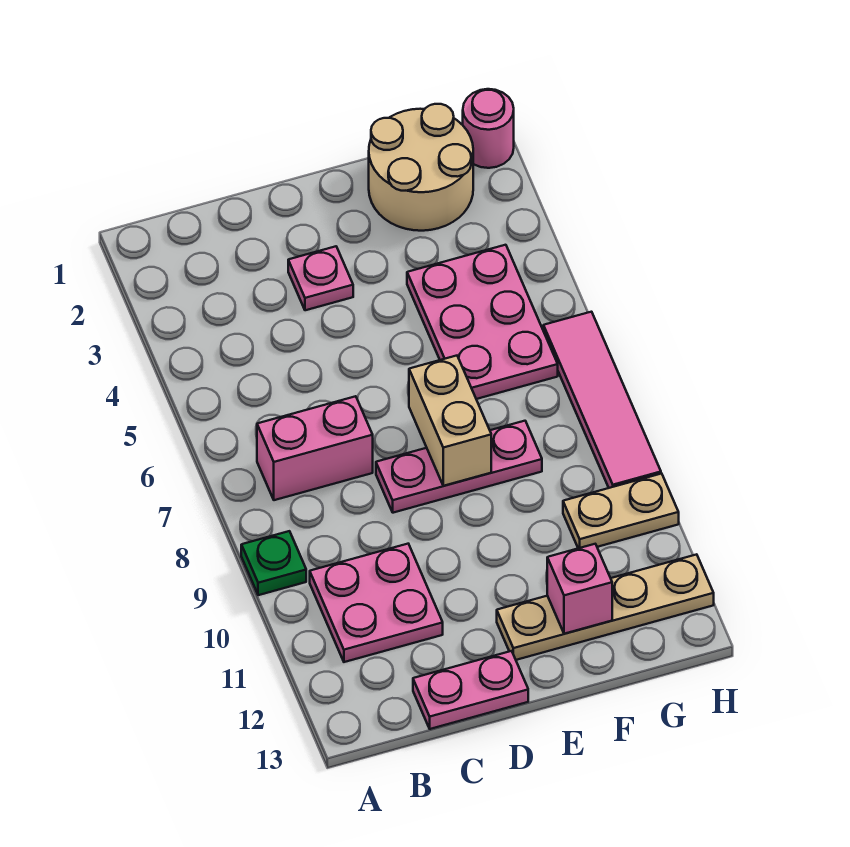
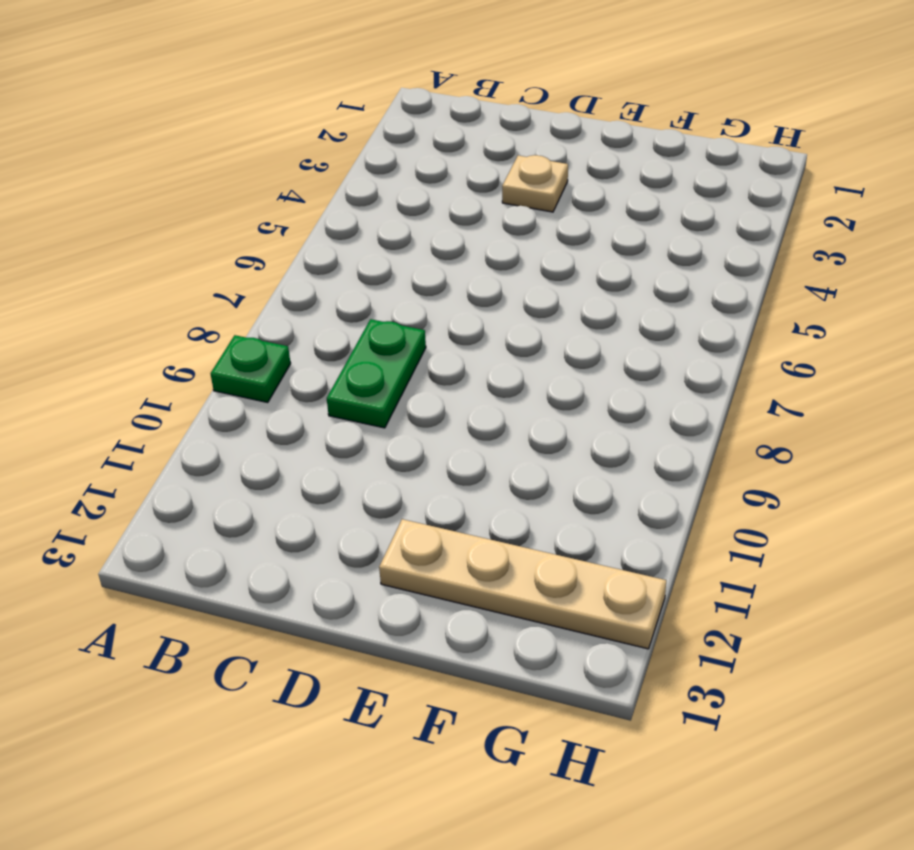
green plate C8:C9 level 1 -> none
tan plate D3 level 1 -> pink plate D3 level 1
none -> pink brick B7:C7 level 1
none -> pink plate B10:C11 level 1
none -> pink plate C13:D13 level 1

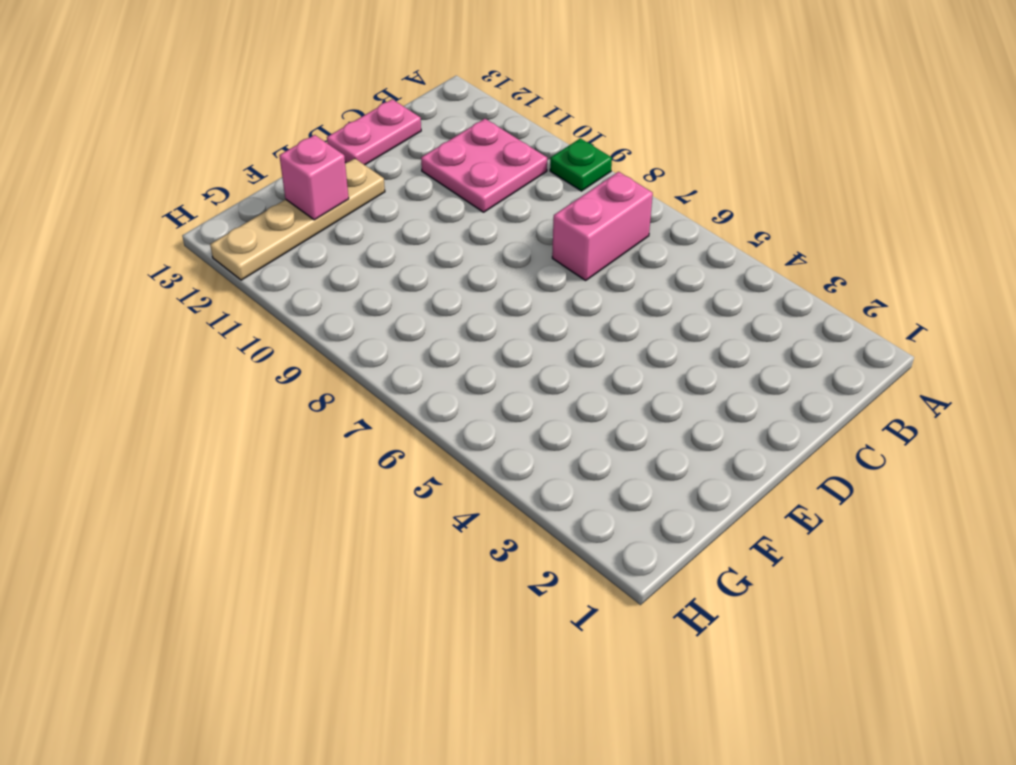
none -> pink plate D3 level 1
none -> pink plate D8:F8 level 1
none -> tan round brick F1:G2 level 1

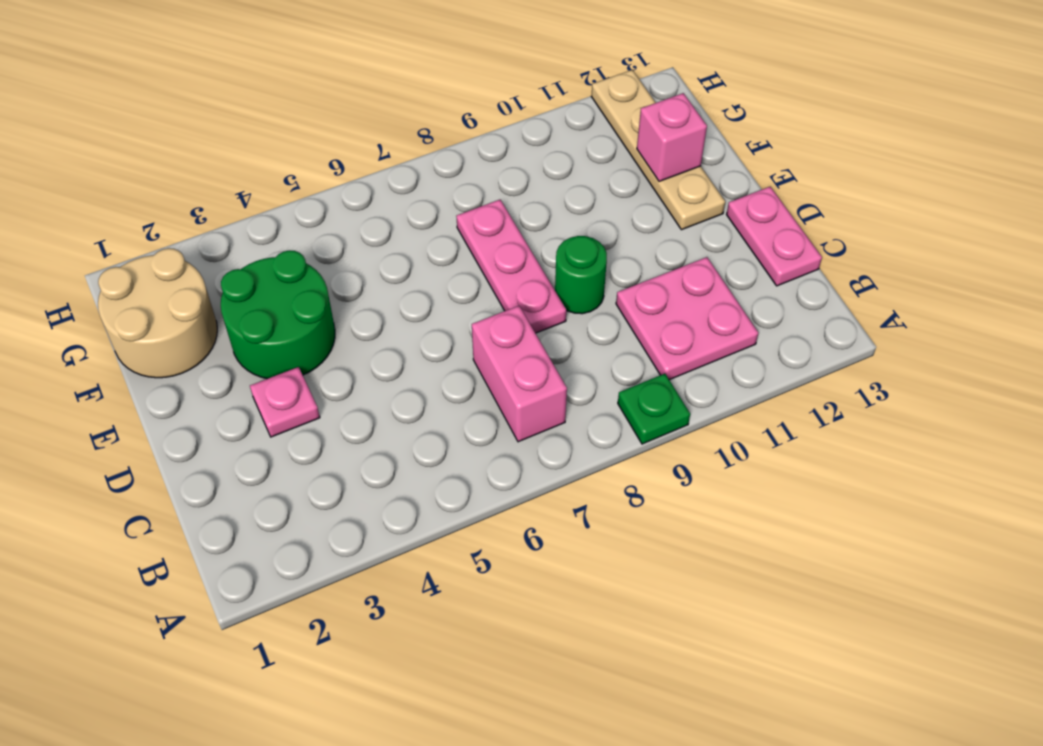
green round brick D9 level 1 -> none
green round brick E3:F4 level 1 -> pink plate F4:G6 level 1
none -> tan plate G10:H10 level 1
none -> pink round brick H1 level 1
none -> pink tile H6:H9 level 1

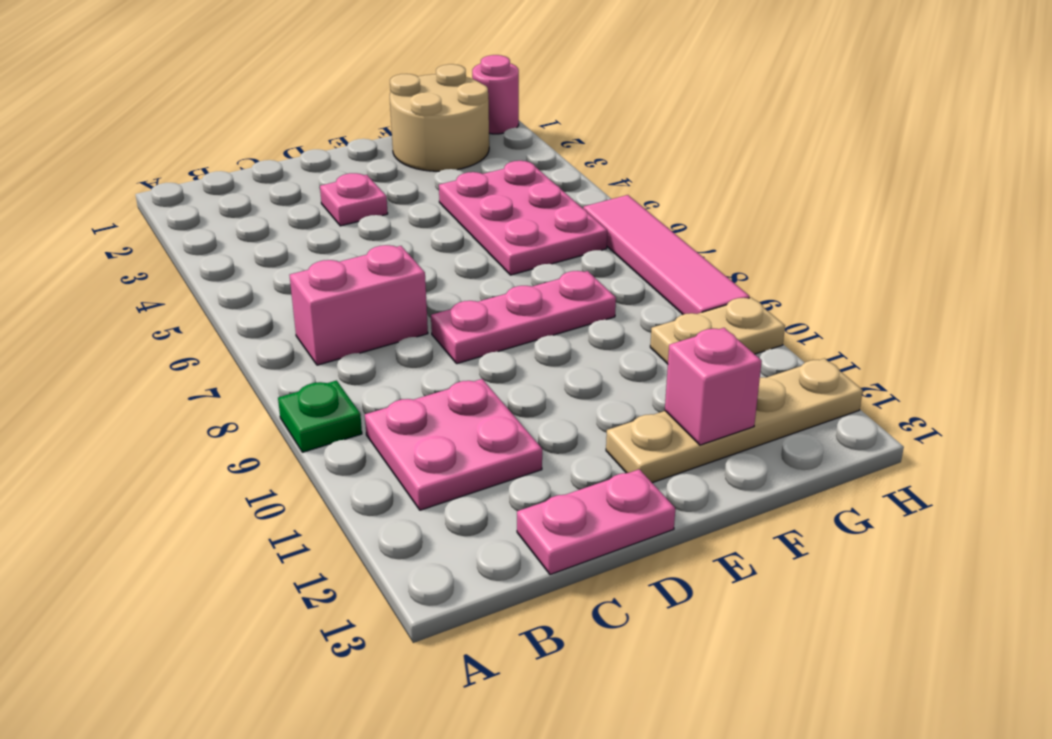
none -> tan brick E7:E8 level 2

